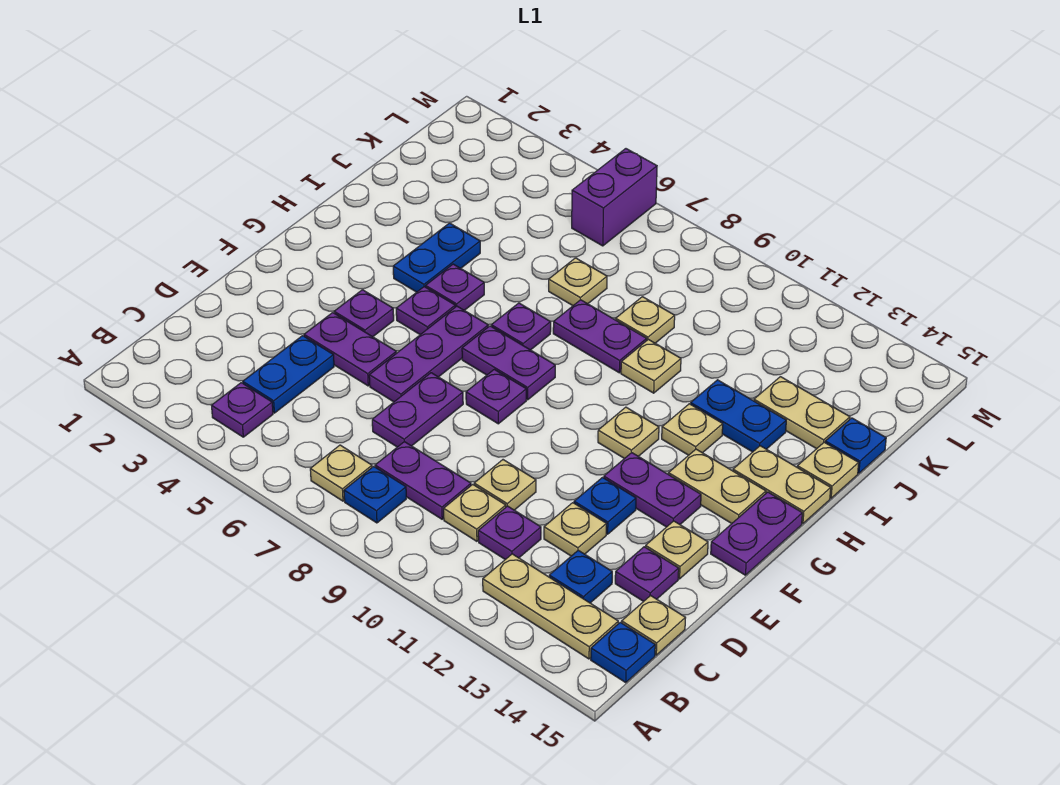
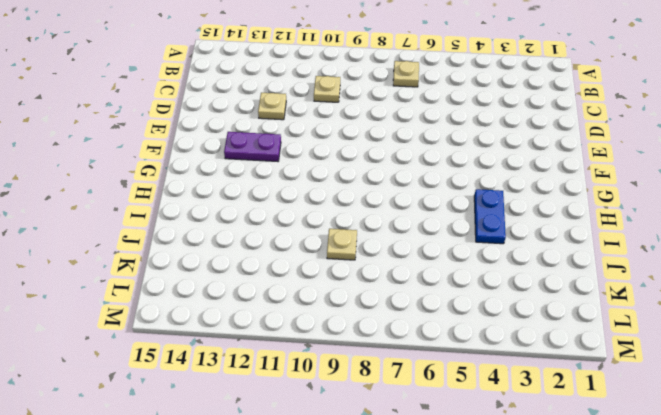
none -> purple plate B4 level 1
none -> blue plate B8 level 1
none -> tan plate B12:B14 level 1
none -> blue plate B15 level 1

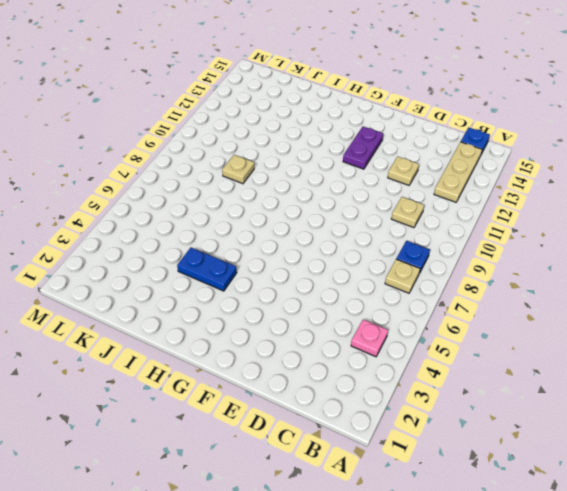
pink plate B4 level 1 -> purple plate B4 level 1
none -> blue plate C4:D4 level 1
none -> purple plate C8:C9 level 1
none -> purple plate C11 level 1
none -> blue plate C13 level 1

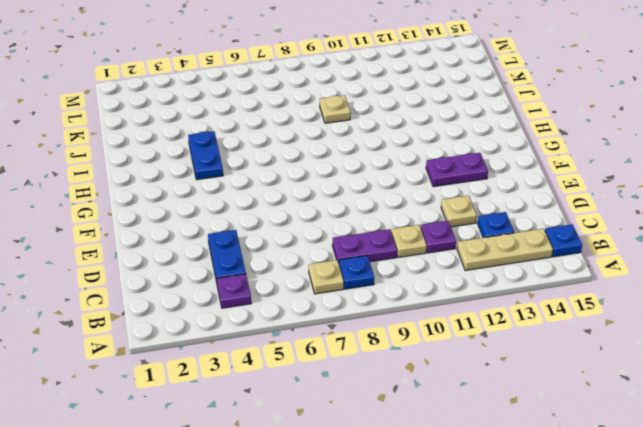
none -> tan plate C15 level 1
none -> purple plate D7:E7 level 1
none -> tan plate D10 level 1
none -> purple plate D14 level 1

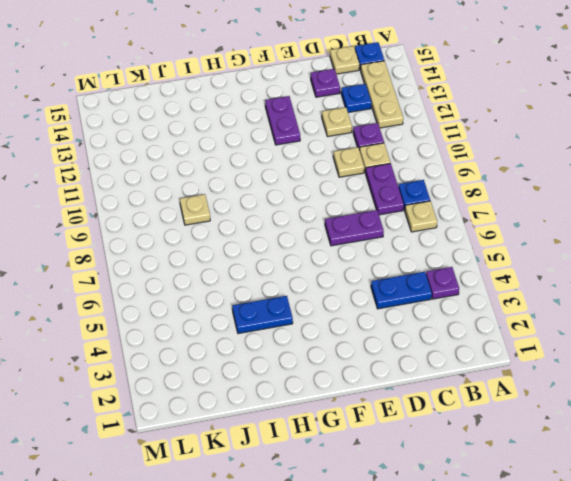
none -> purple plate E4:E5 level 1
none -> purple plate E6:G6 level 1
none -> blue plate E12 level 1
none -> tan plate E14 level 1

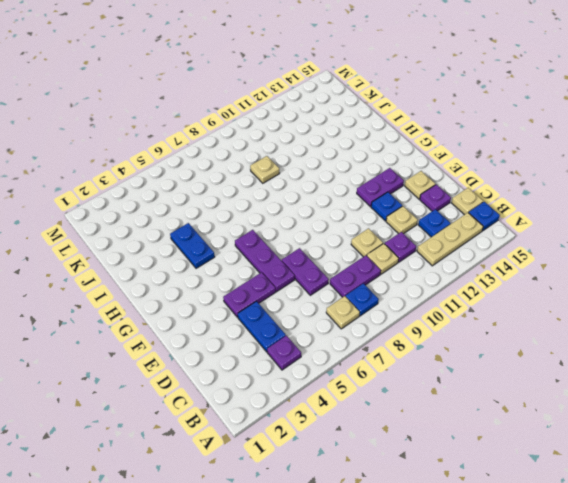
none -> purple plate F4 level 1
none -> purple plate F8 level 1
none -> purple plate F15:G15 level 1
none -> purple plate G5 level 1

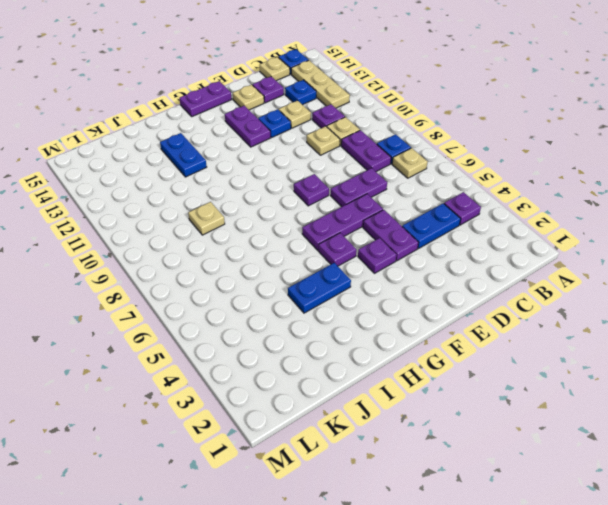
none -> purple plate G7:G8 level 1
none -> tan plate G11 level 1
none -> tan plate G13:G14 level 1
none -> purple plate H5 level 1

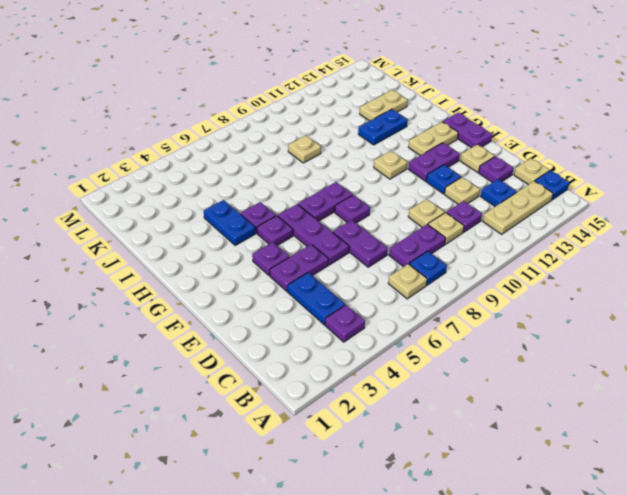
none -> purple plate H7 level 1
none -> tan plate H12 level 1
none -> tan plate H14:H15 level 1
none -> purple plate I8:I9 level 1

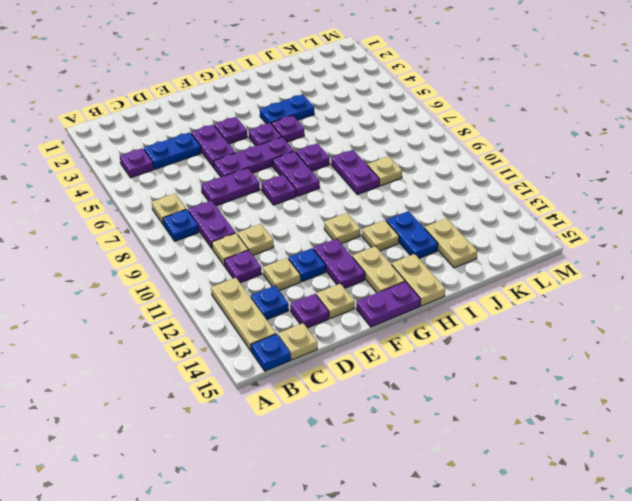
none -> tan plate I10 level 1
none -> tan plate I15 level 1
none -> tan plate J7 level 1
none -> blue plate J15 level 1

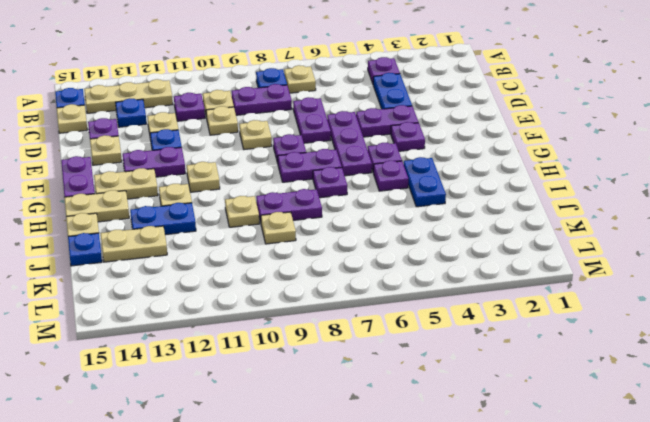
tan plate E9 level 1 -> tan plate J7 level 1
none -> purple brick L6:M6 level 1

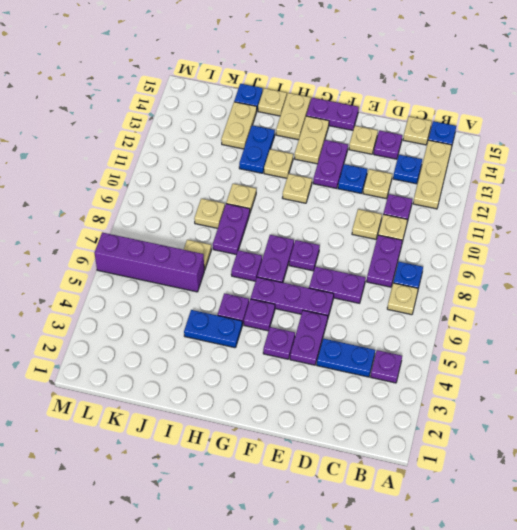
purple brick J6:M6 level 1 -> purple brick L6:M6 level 1

